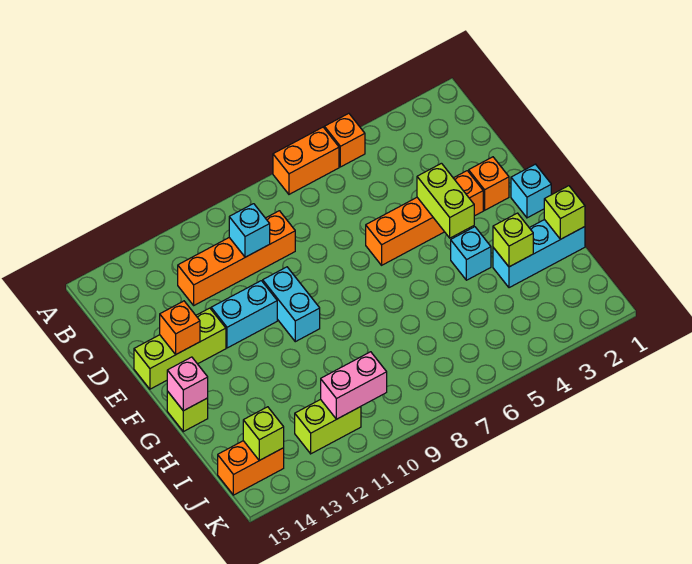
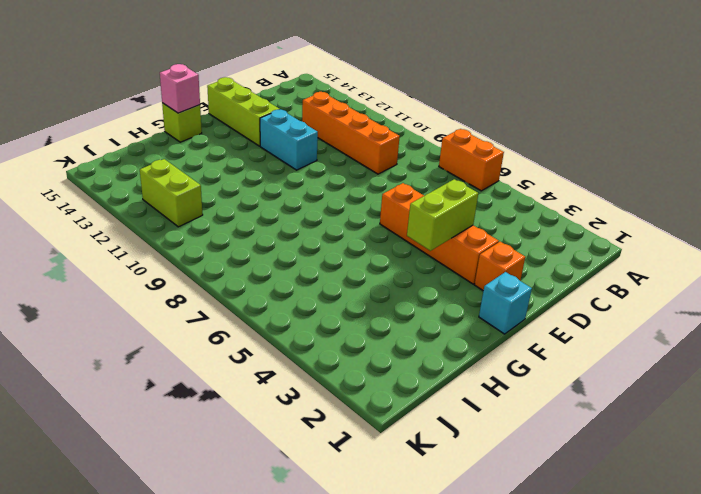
none -> orange brick A5 level 1
none -> cyan brick E10:F10 level 1
none -> cyan brick G4 level 1

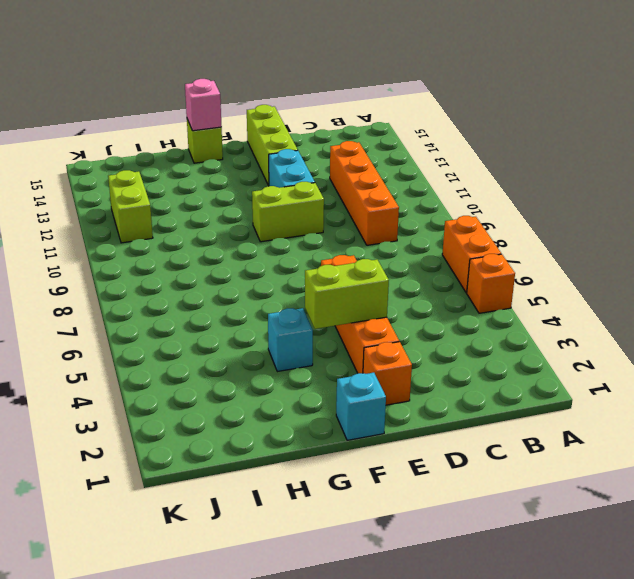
lime brick E10:F10 level 1 -> cyan brick E10:F10 level 1
none -> cyan brick H1:H3 level 1
none -> orange brick J14:J15 level 1
none -> cyan brick C10 level 2

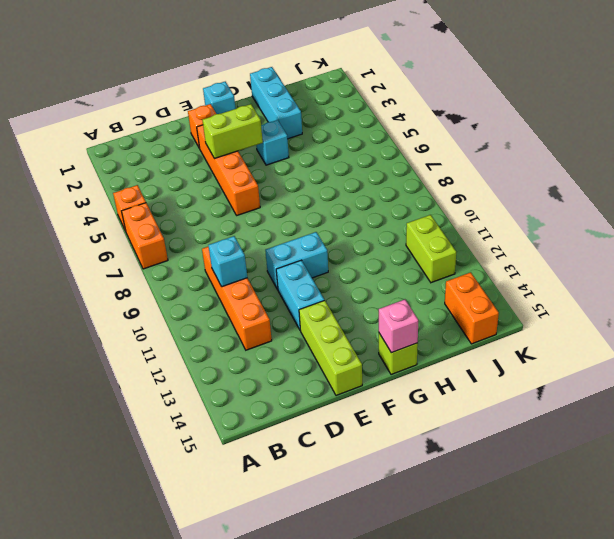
none -> orange brick E14 level 2
none -> lime brick H1 level 2
none -> lime brick H3 level 2

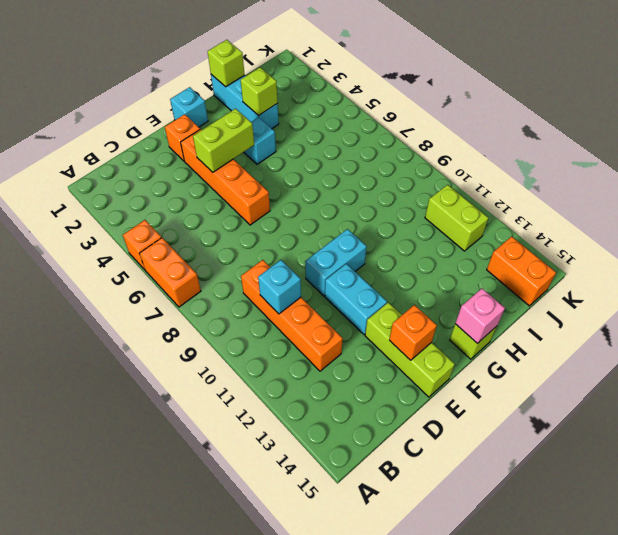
none -> pink brick J10:J11 level 2
none -> lime brick J14 level 2

